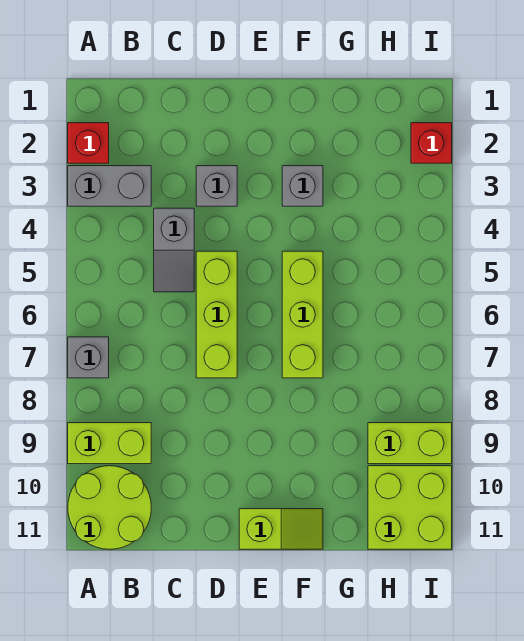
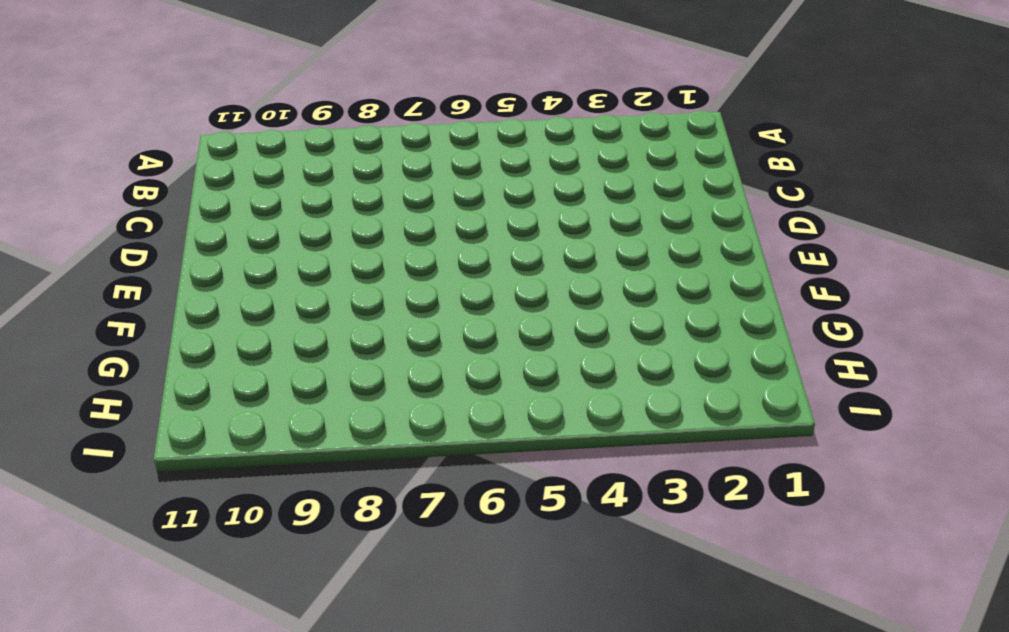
none -> red brick A2 level 1
none -> grey brick A3:B3 level 1
none -> grey brick A7 level 1

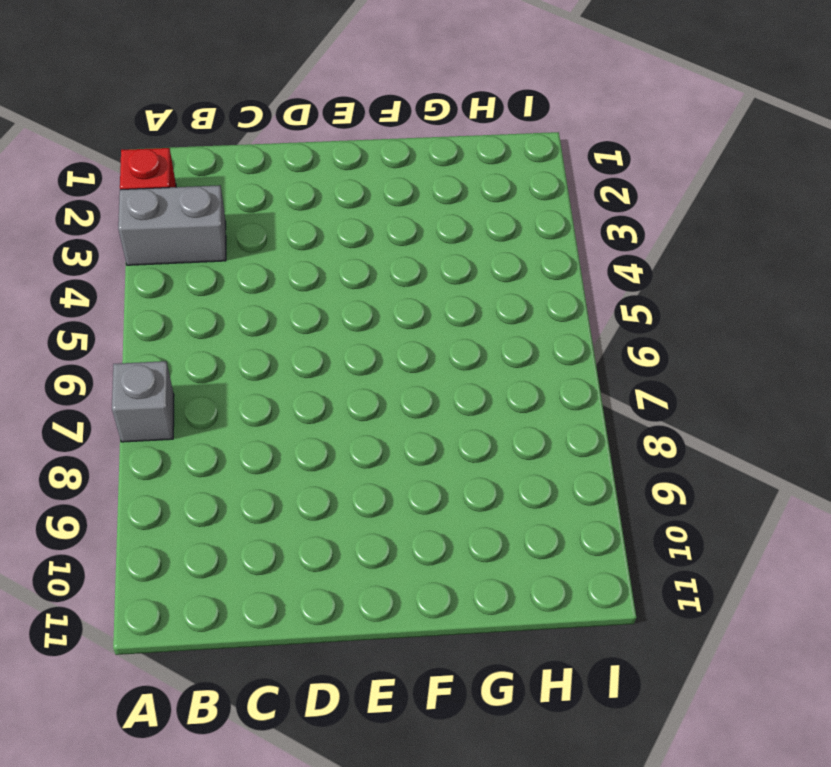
none -> lime brick A9:B9 level 1
none -> lime round brick A10:B11 level 1
none -> grey slope C4:C5 level 1 top 4

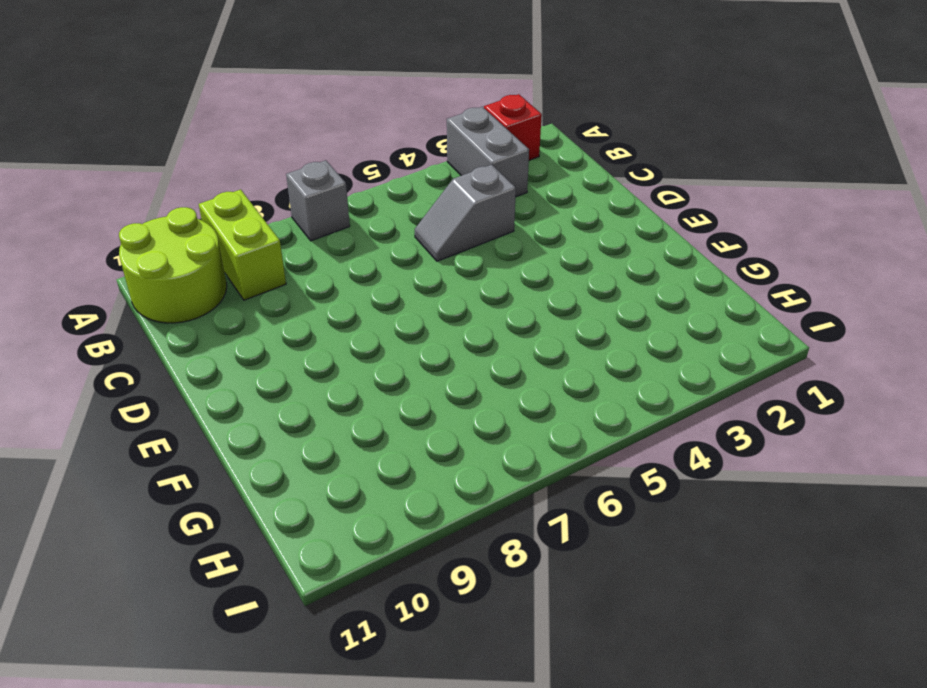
none -> grey brick D3 level 1
none -> lime brick D5:D7 level 1
none -> lime slope E11:F11 level 1 top E

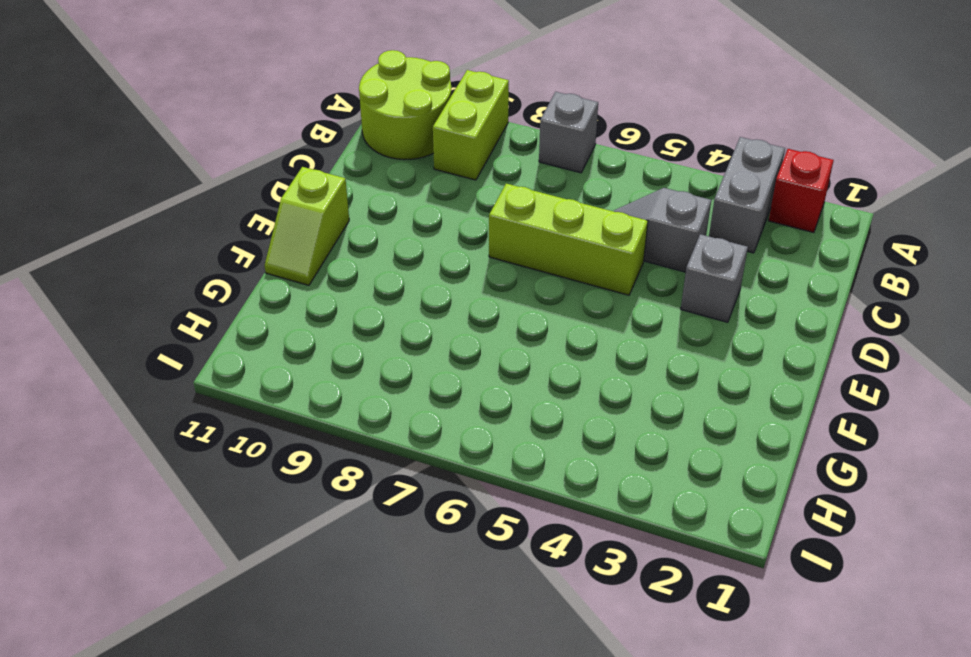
none -> grey brick F3 level 1
none -> lime brick F5:F7 level 1
none -> lime brick H9:I9 level 1

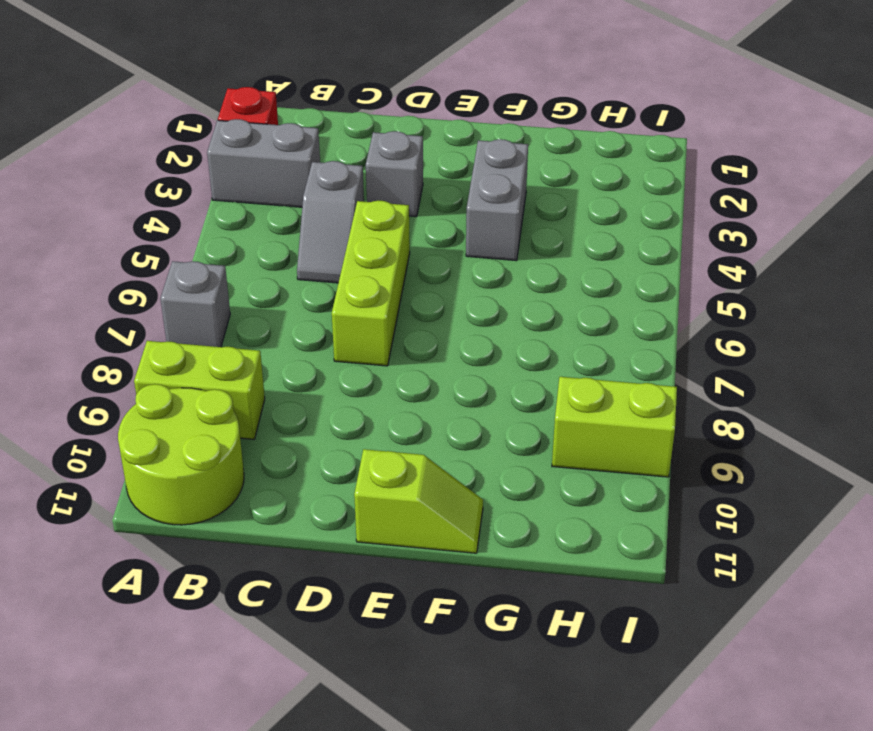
grey brick F3:F4 level 1 -> grey brick F3 level 1
none -> lime brick F5:F7 level 1
none -> lime brick H10:I11 level 1
none -> red brick I2 level 1

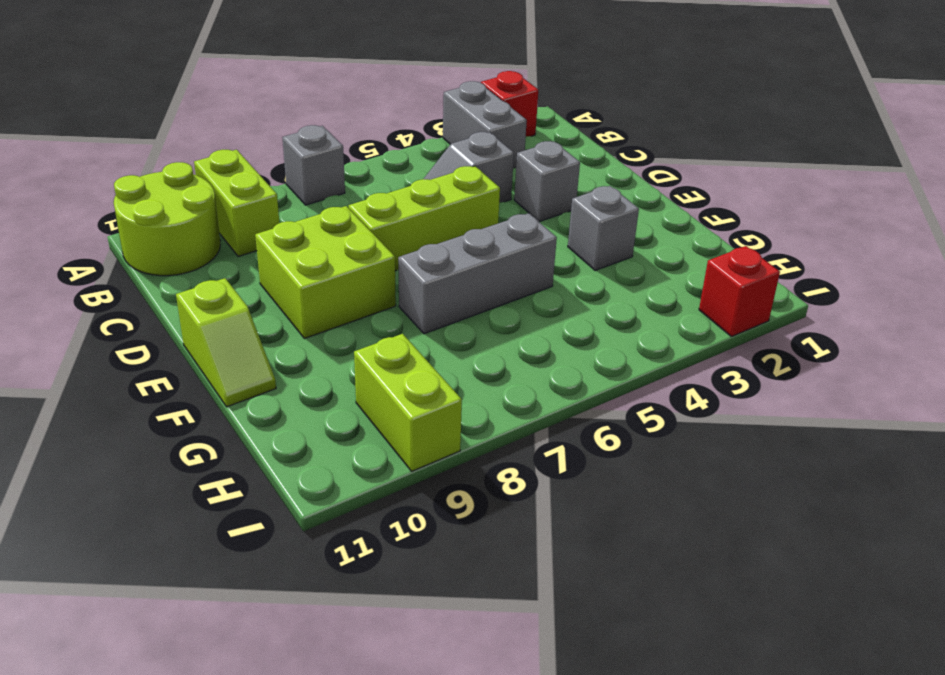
lime brick D8:E9 level 1 -> lime brick H10:I11 level 1
grey brick F5:F7 level 1 -> lime brick F5:F7 level 1

